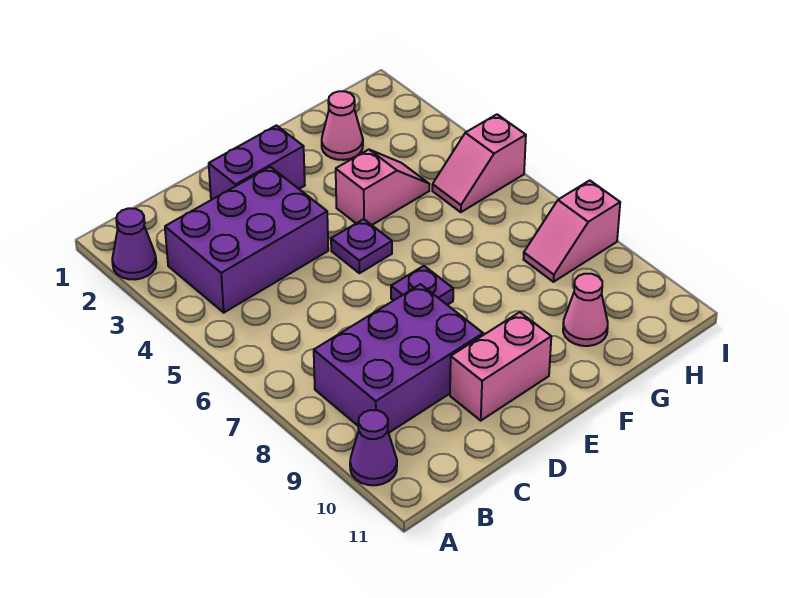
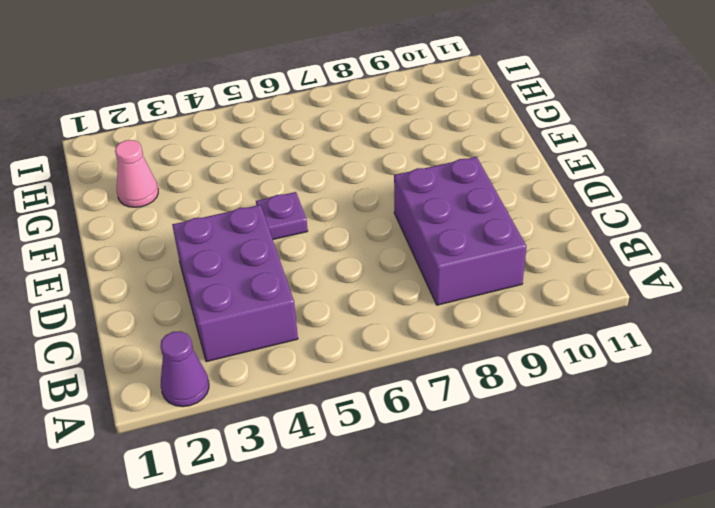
none -> purple cone A10 level 1
none -> purple brick D2:E2 level 1
none -> pink brick D10:E10 level 1

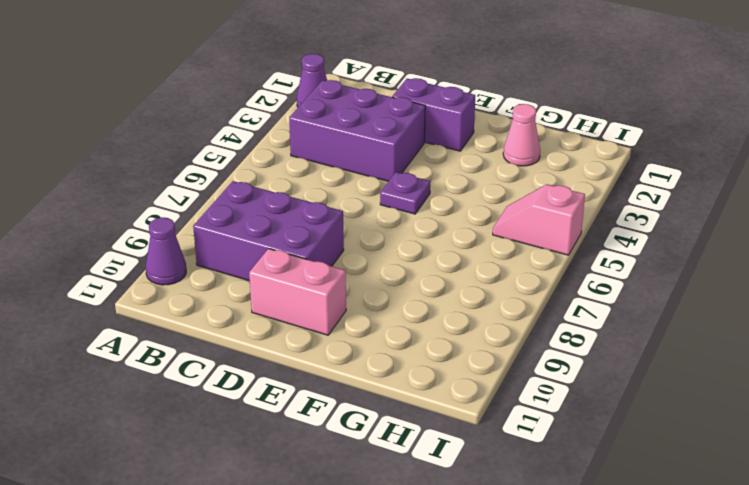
none -> purple plate E7 level 1
none -> pink slope F4:G4 level 1 top F
none -> pink cone G10 level 1

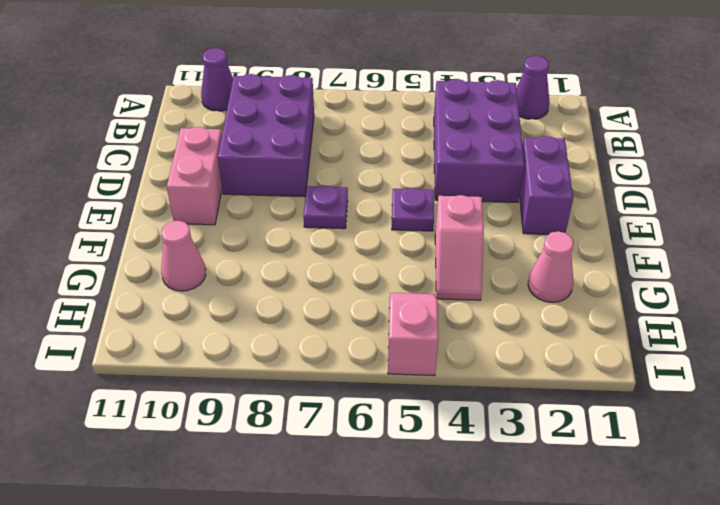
none -> pink slope H8:I8 level 1 top I

